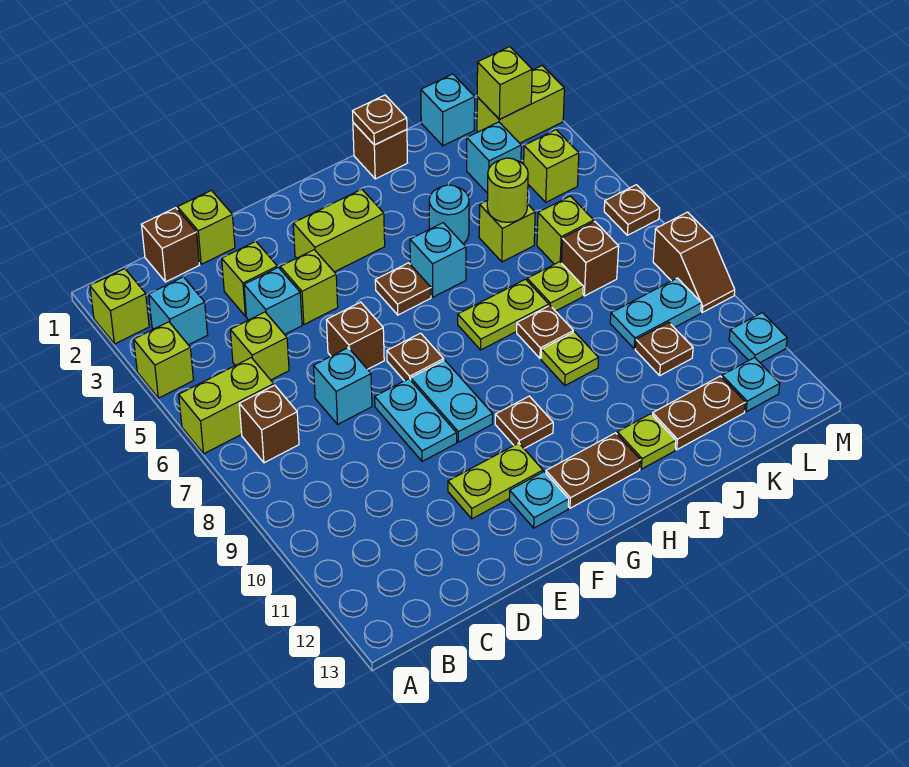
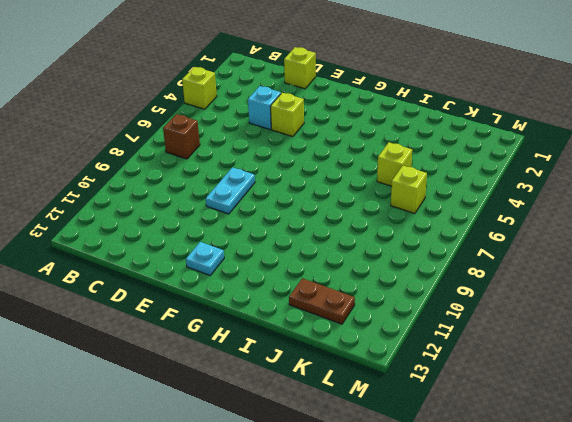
none -> lime brick A2 level 1
none -> lime brick A6:B6 level 1
none -> cyan brick B3 level 1
none -> brown brick C1 level 1

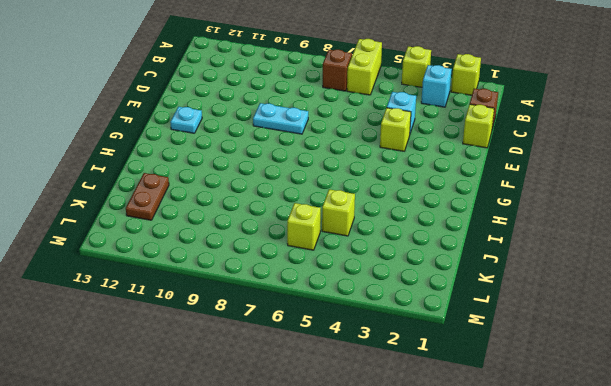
none -> lime brick C5 level 1
none -> lime brick D3 level 1
none -> cyan brick D7 level 1
none -> brown brick E6 level 1

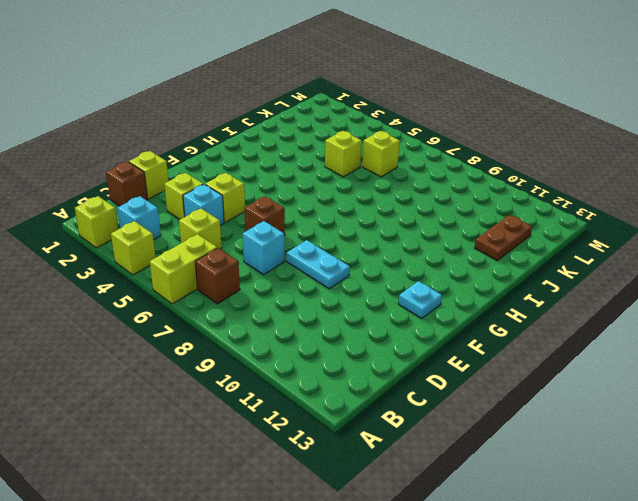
none -> lime plate E11:F11 level 1
none -> lime brick F3:G3 level 1
none -> brown plate F7 level 1
none -> cyan plate F8:F9 level 1

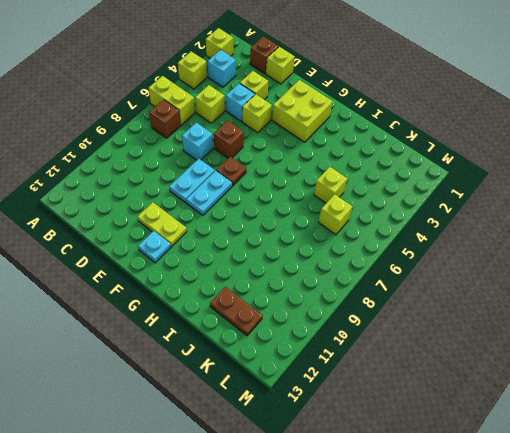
lime brick F2:G3 level 1 -> lime brick F3:G3 level 1
none -> brown plate G5 level 1
none -> brown plate G10 level 1
none -> brown plate G12:H12 level 1
none -> cyan brick H5 level 1

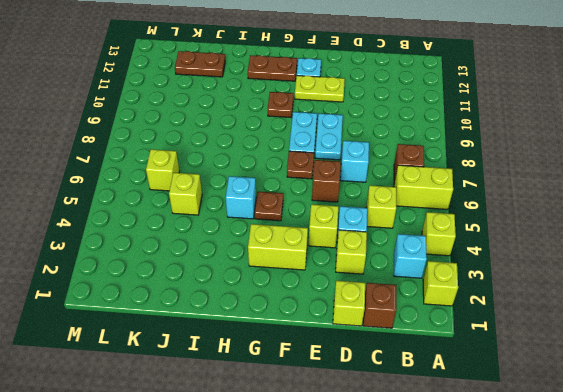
none -> lime plate H7:I7 level 1
none -> brown brick I1 level 1
none -> cyan round brick I4 level 1
none -> brown plate I8 level 1

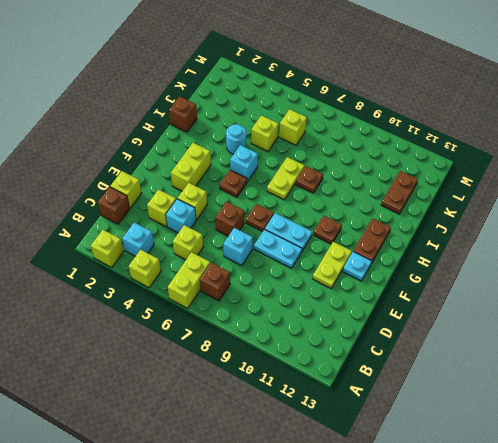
none -> lime plate I9 level 1
none -> lime plate I12 level 1
none -> lime plate J7 level 1
none -> cyan brick K1 level 1

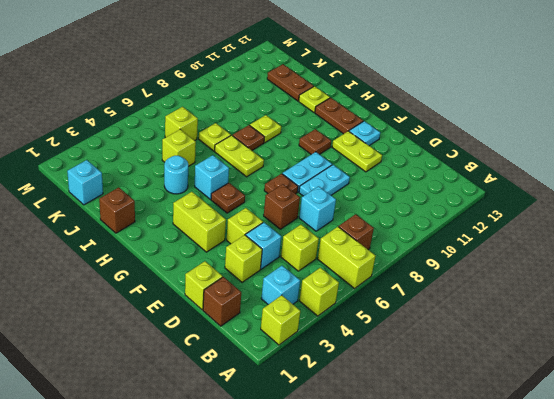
none -> cyan brick K3 level 1
none -> brown brick K7 level 1
none -> cyan plate K9:L9 level 1
none -> brown plate K10 level 1

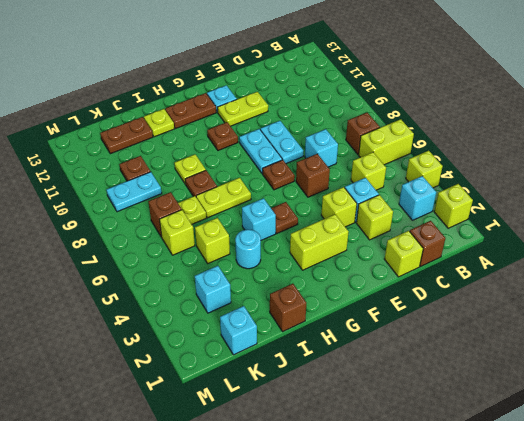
none -> lime brick L2:M2 level 1
none -> lime brick L4 level 1
none -> cyan plate L12 level 1
none -> brown plate M6 level 1

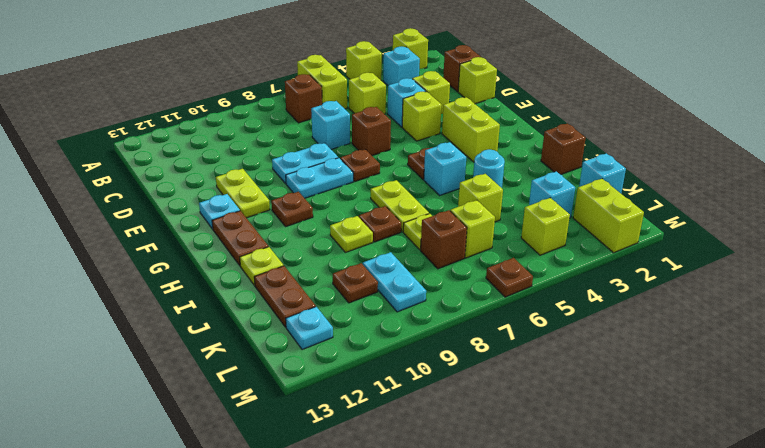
none -> brown slope M8:M9 level 1 top 8
none -> cyan plate M11 level 1
none -> brown plate I1 level 2
none -> lime round brick J5 level 2

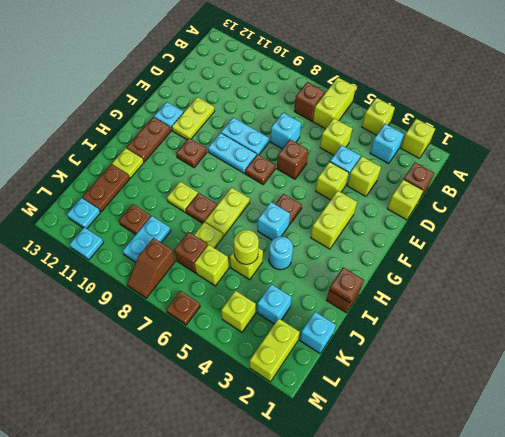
brown slope L8:M8 level 1 top L -> brown slope M8:M9 level 1 top 8
none -> lime brick L2 level 2

